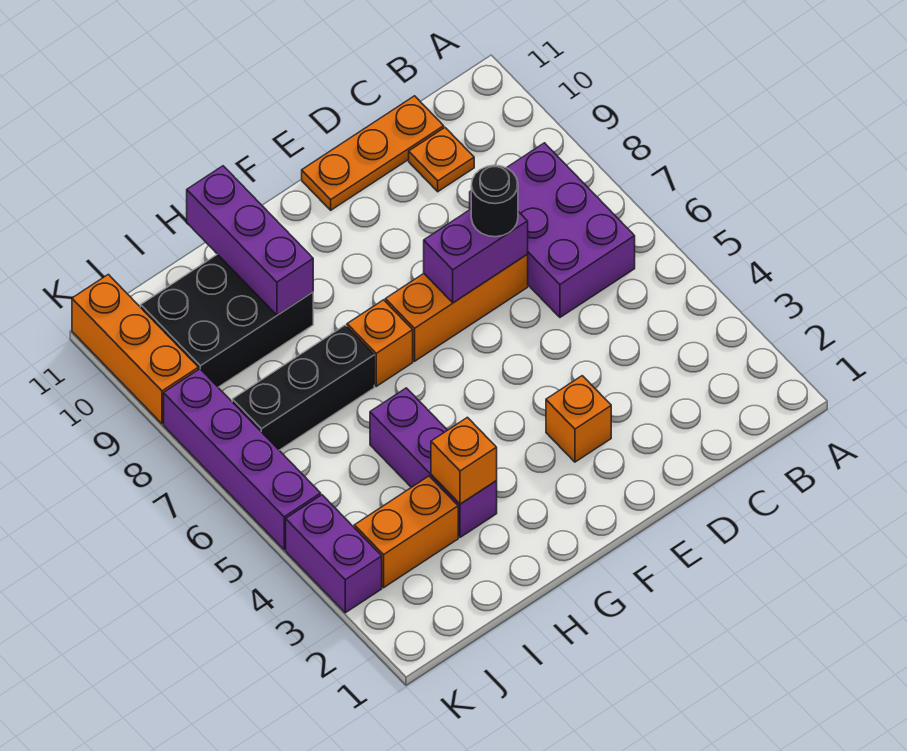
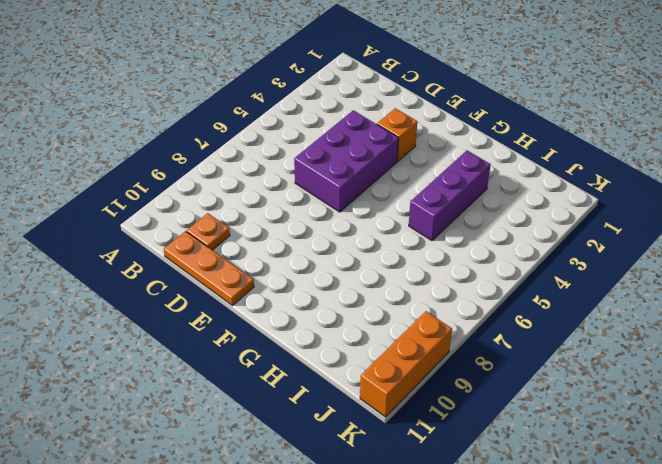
purple brick D4:E6 level 1 -> purple brick B6:C8 level 1
none -> orange brick D7:F7 level 1
none -> orange brick G7 level 1
none -> black brick H7:J7 level 1

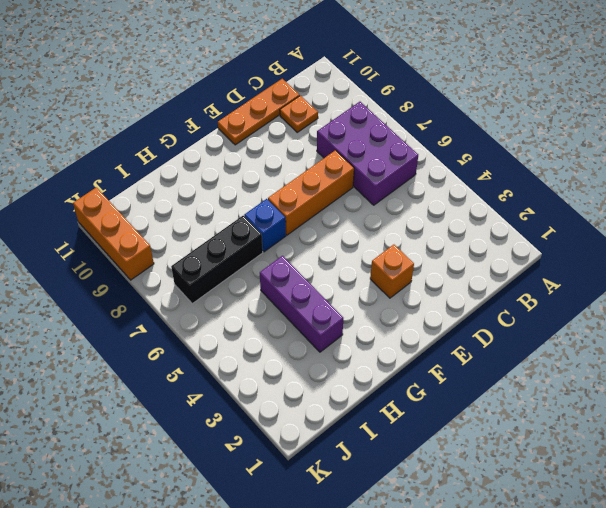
blue brick G7 level 1 -> orange brick G7 level 1
none -> black brick H9:J10 level 1
none -> orange brick I3:J3 level 1
none -> purple brick K3:K4 level 1

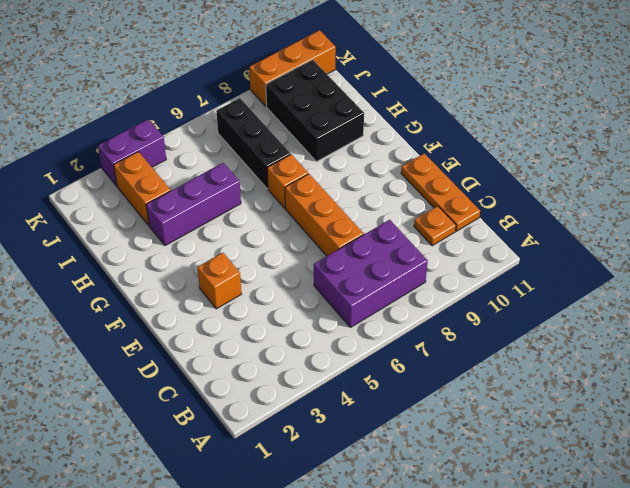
none -> purple brick K5:K8 level 1
none -> purple brick D7:E7 level 2
none -> orange brick H3 level 2

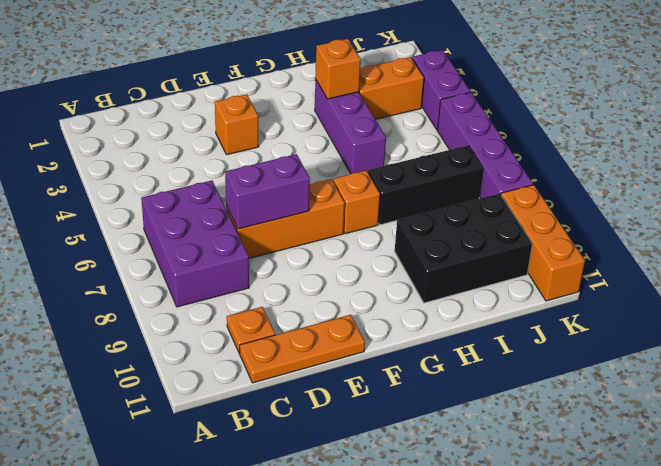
none -> purple brick H9:H11 level 2
none -> black round brick D7 level 3

